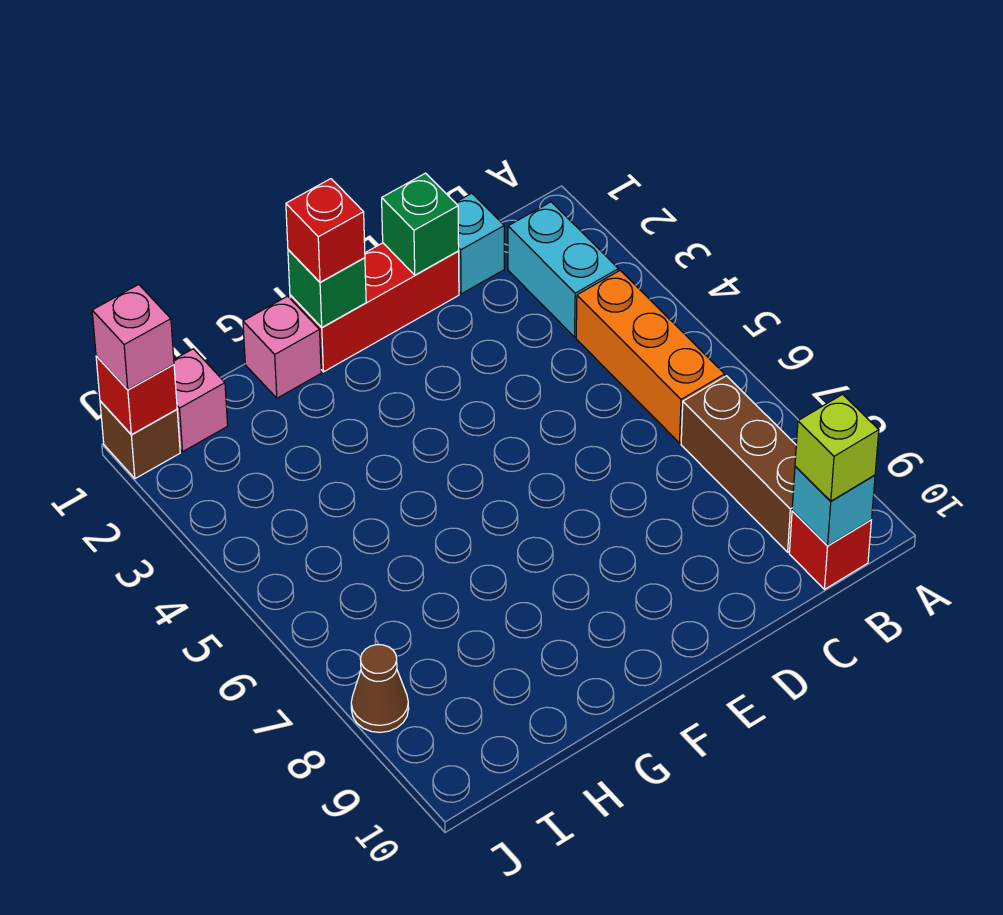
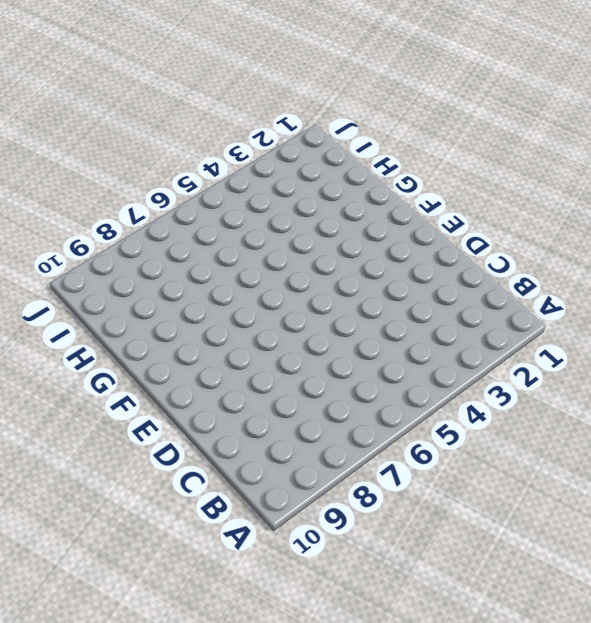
none -> cyan brick B2:B3 level 1
none -> orange brick B4:B6 level 1
none -> brown brick B7:B9 level 1

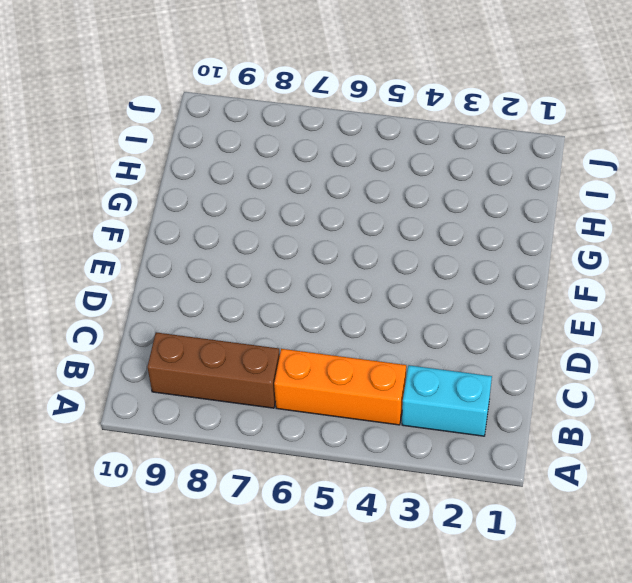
none -> red brick B10 level 1
none -> cyan brick C1 level 1
none -> red brick D1:F1 level 1

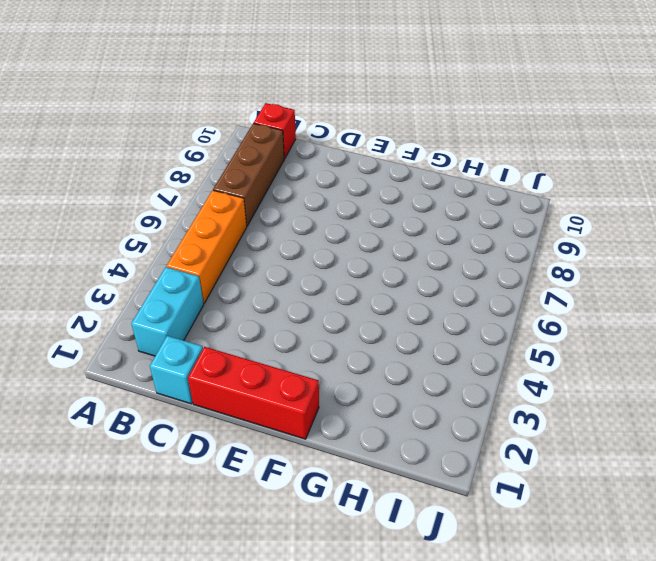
none -> pink brick G1 level 1
none -> pink brick I1 level 1
none -> brown brick J1 level 1

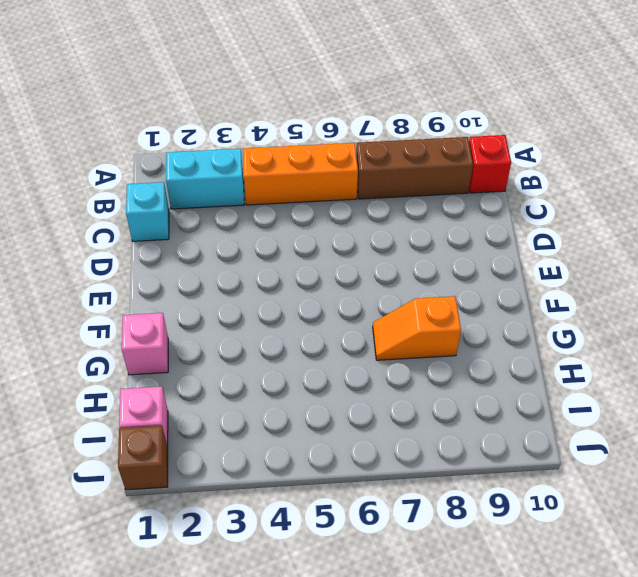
orange slope G7:G8 level 1 top 8 -> none
none -> red brick D1:F1 level 1
none -> brown cone J8 level 1
none -> cyan brick B10 level 2

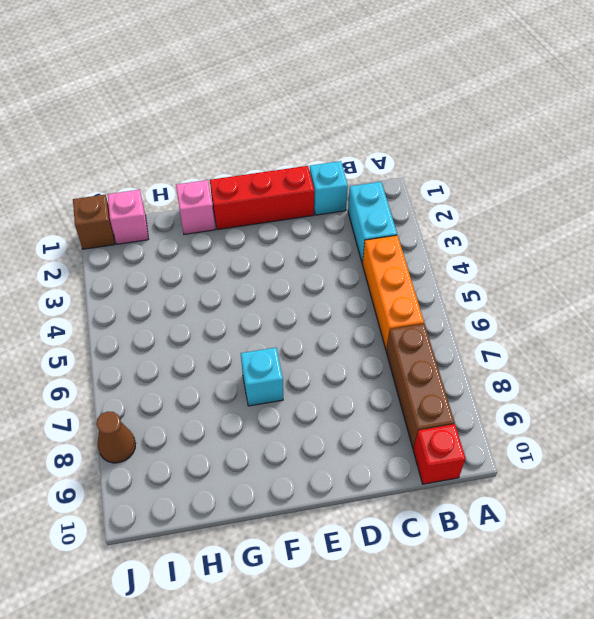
cyan brick F7 level 1 -> cyan brick B10 level 2
none -> green brick D1 level 2
none -> green brick F1 level 2
none -> red brick J1 level 2

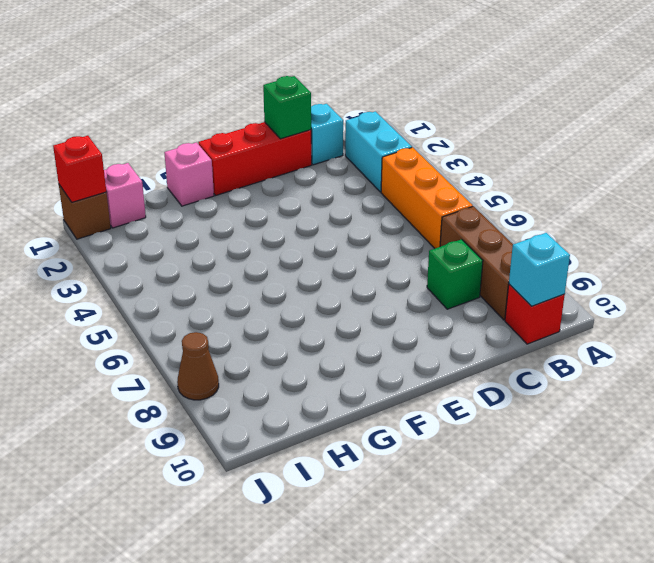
green brick C8 level 1 -> green brick F1 level 2
none -> lime brick B10 level 3
none -> red brick F1 level 3
none -> pink brick J1 level 3

